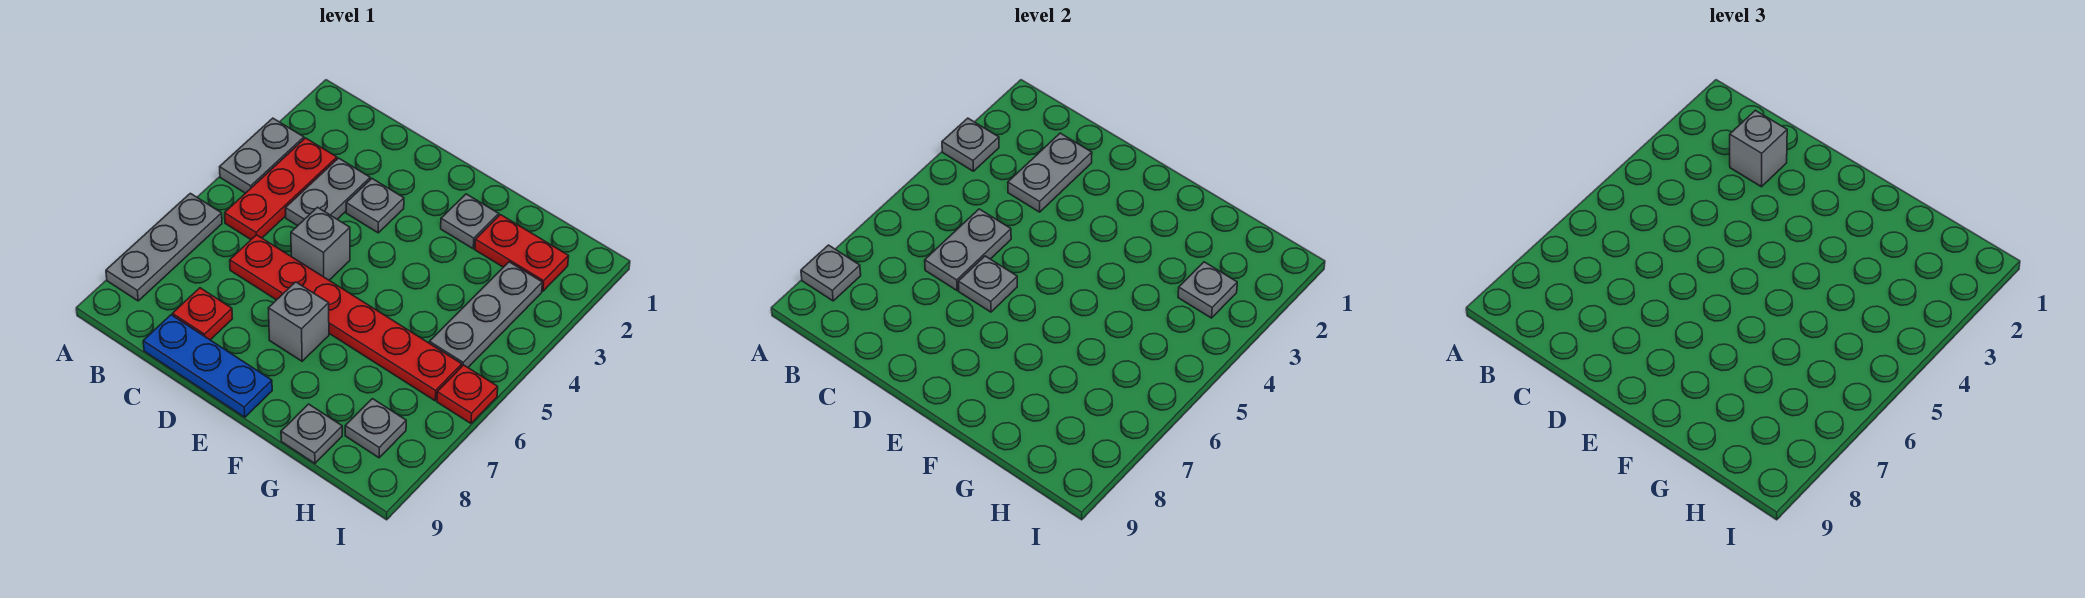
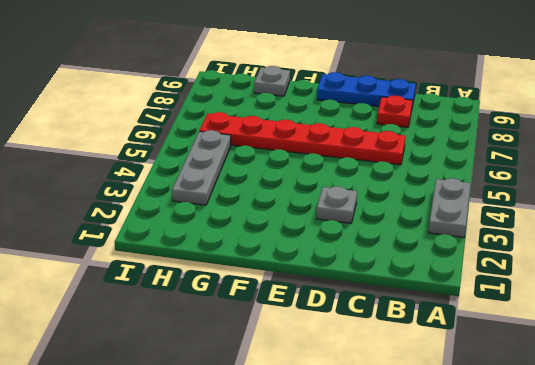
none -> grey plate A6:A8 level 1
none -> red plate B3:B5 level 1
none -> grey plate C3:C4 level 1

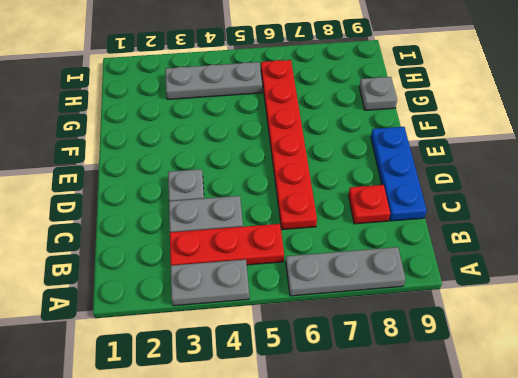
none -> grey brick D5 level 1
none -> grey brick E7 level 1
none -> grey plate F2 level 1

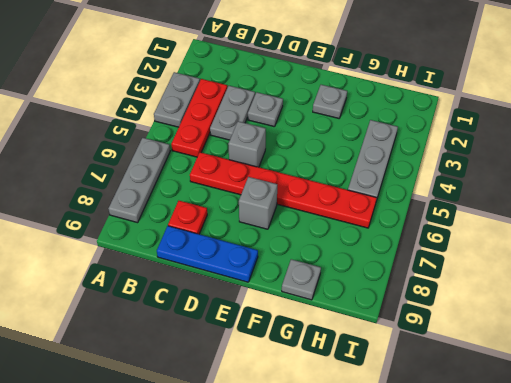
none -> red plate G2:H2 level 1
none -> grey plate H8 level 1
none -> red plate I6 level 1

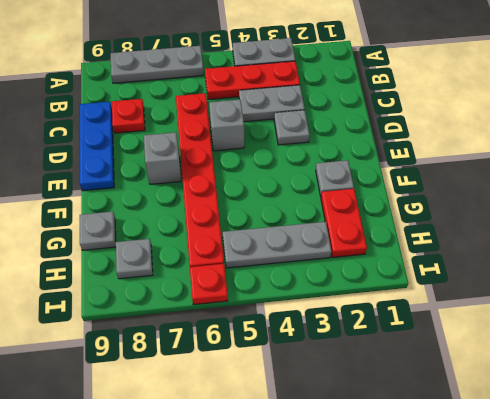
none -> grey plate A3 level 2
none -> grey plate A8 level 2
none -> grey plate C2:C3 level 2

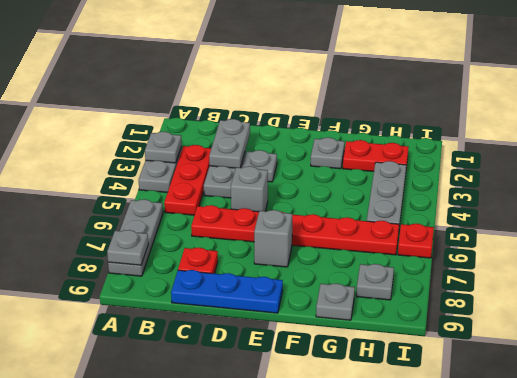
none -> grey plate C5:C6 level 2
none -> grey plate D6 level 2
none -> grey plate H3 level 2

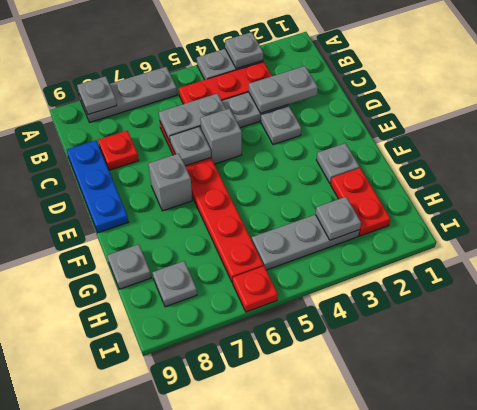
none -> grey brick C2 level 3

